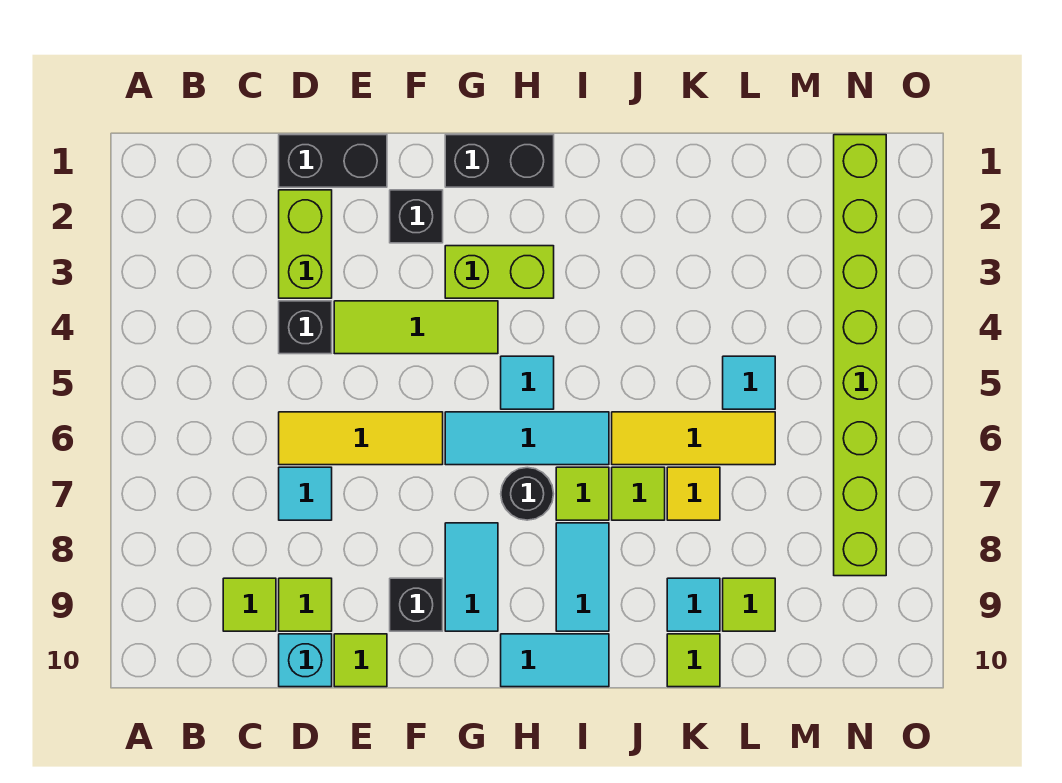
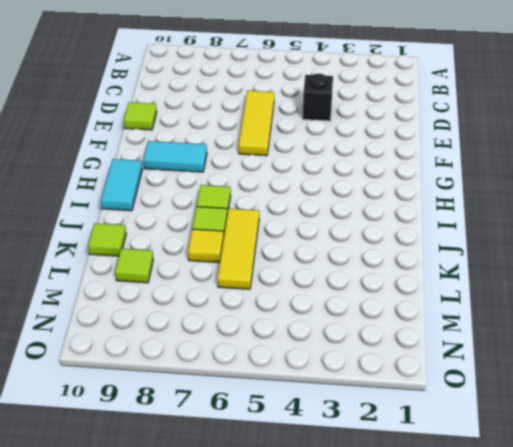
none -> lime tile C9 level 1
none -> black brick D1:E1 level 1
none -> lime brick D2:D3 level 1

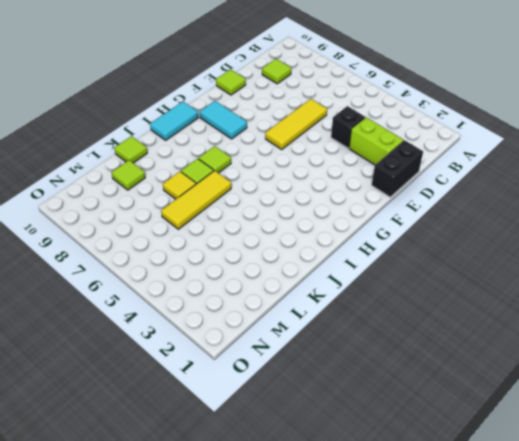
none -> cyan tile D7 level 1
none -> lime tile D9 level 1
none -> cyan brick D10 level 1

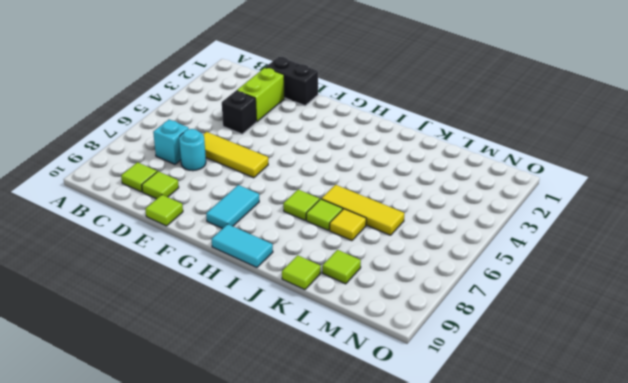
cyan brick C7 level 1 -> cyan brick D10 level 1
cyan round brick D7 level 1 -> cyan tile D7 level 1
none -> lime tile E4:G4 level 1
none -> black brick F2 level 1
none -> black brick F9 level 1

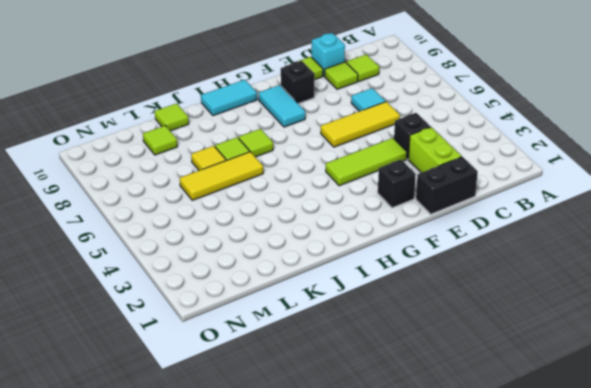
none -> black brick G1:H1 level 1
none -> lime brick G3:H3 level 1
none -> cyan tile G6:I6 level 1

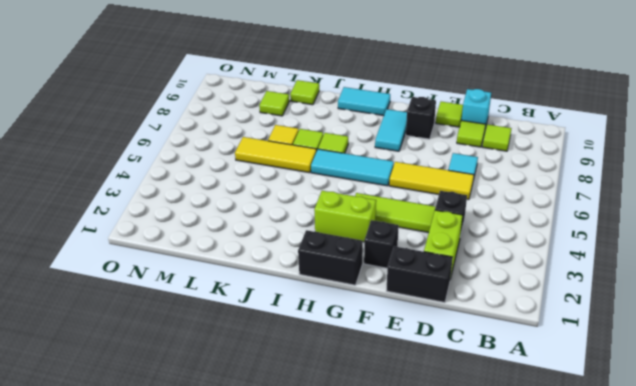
none -> cyan tile H5 level 1
none -> black round brick H7 level 1
none -> cyan tile I8:I9 level 1

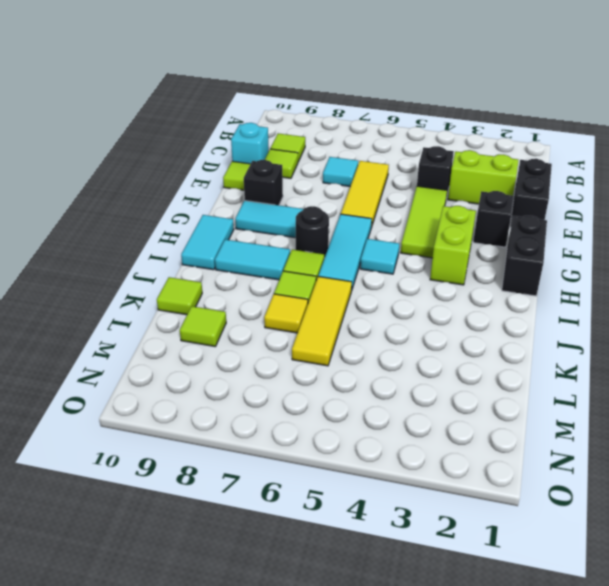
none -> cyan tile K9 level 1
none -> cyan tile L5 level 1
none -> lime brick N1:N8 level 1

